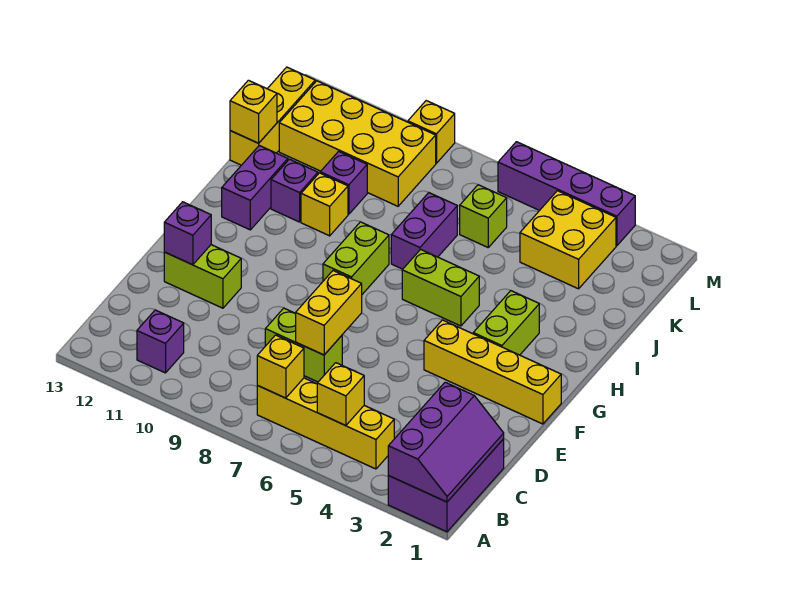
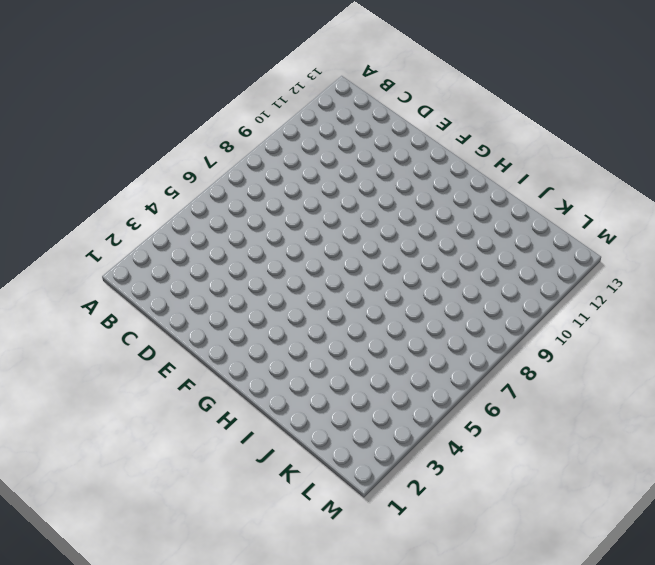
none -> purple brick A1:C2 level 1
none -> yellow brick B4:B7 level 1
none -> purple brick B11 level 1

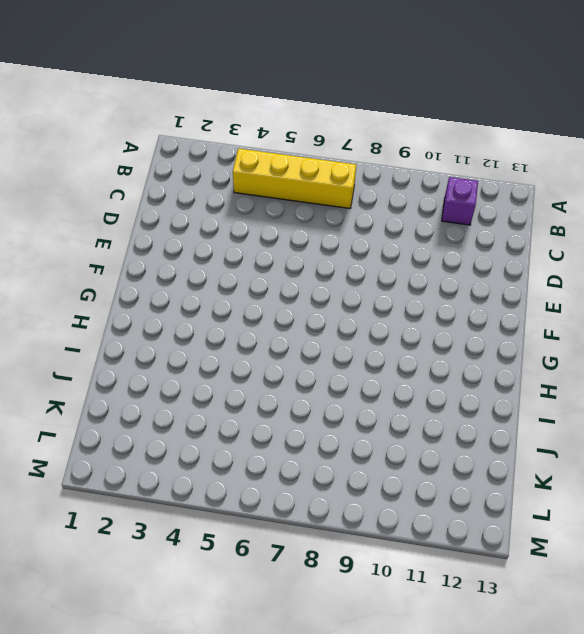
none -> purple brick A1:C2 level 1
none -> lime brick D7:D8 level 1
none -> lime brick E11:E12 level 1

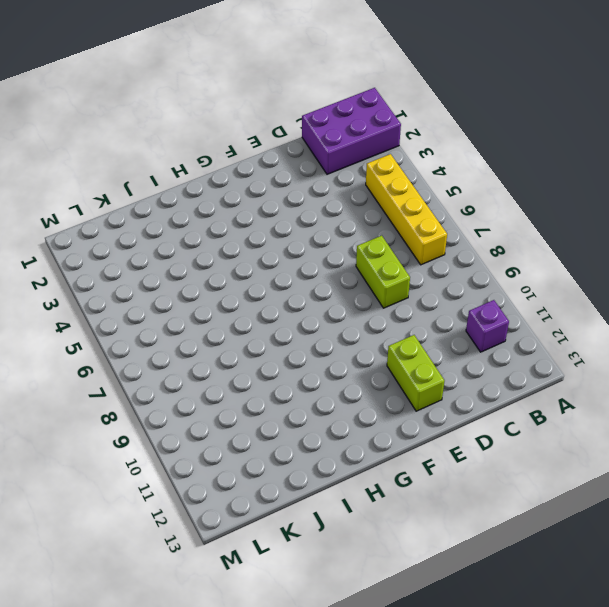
none -> yellow brick F1:F4 level 1
none -> lime brick G3:H3 level 1
none -> lime brick G8:H8 level 1

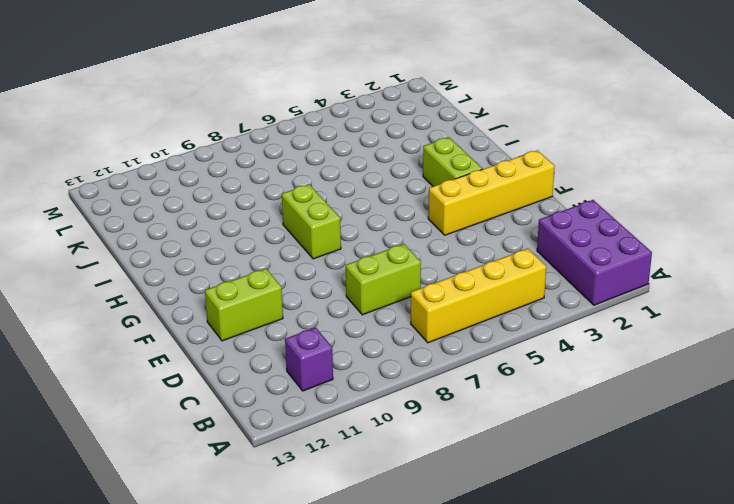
none -> lime brick H5:H6 level 1
none -> purple brick H12:I12 level 1
none -> purple brick I7:J7 level 1

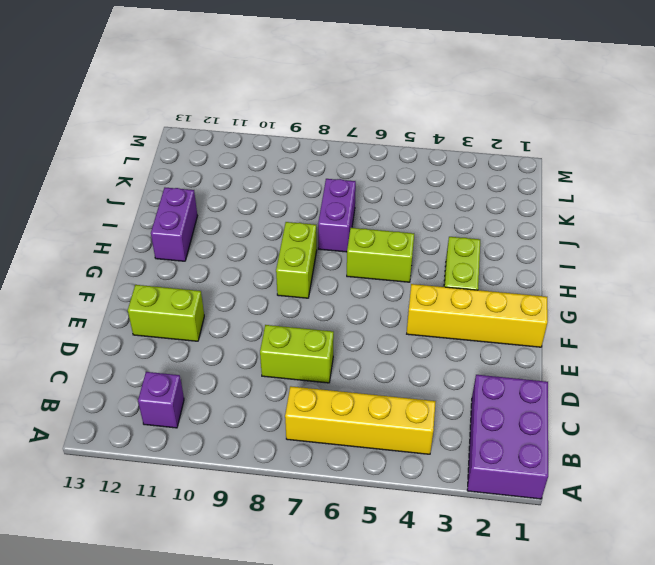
none -> yellow brick I10 level 1
none -> purple brick I11 level 1
none -> purple brick J10 level 1

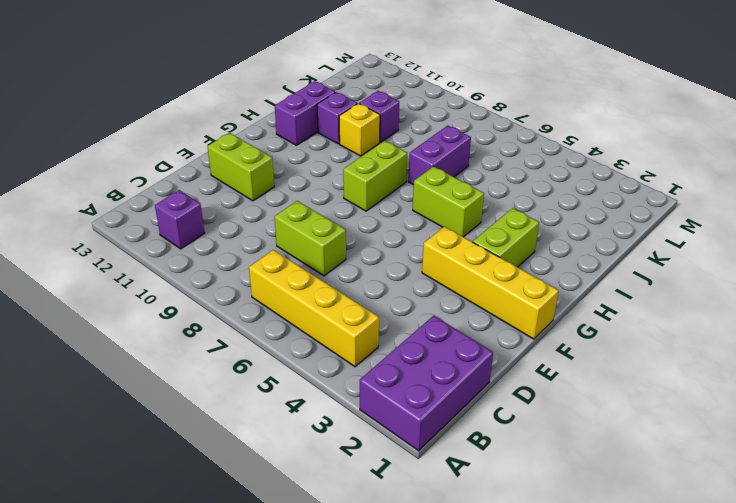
none -> yellow brick J13:L13 level 1
none -> yellow brick K3:L4 level 1
none -> lime brick K6 level 1

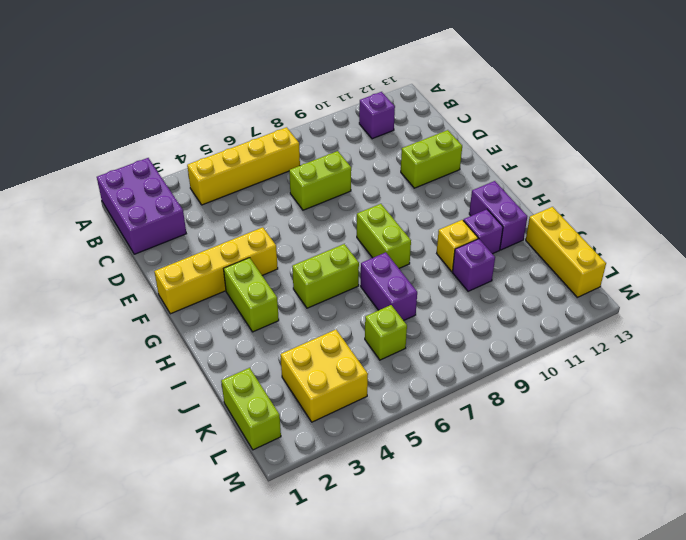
lime brick K1:L1 level 1 -> none
none -> yellow brick K9:L12 level 1
none -> purple brick M3:M6 level 1
none -> yellow brick M9 level 1

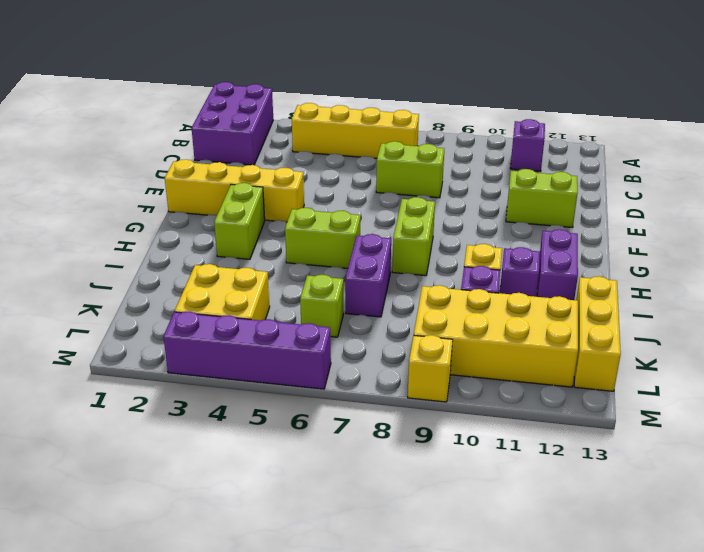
none -> purple slope A1:C2 level 2 top 2
none -> yellow brick B5 level 2
none -> yellow brick B7 level 2

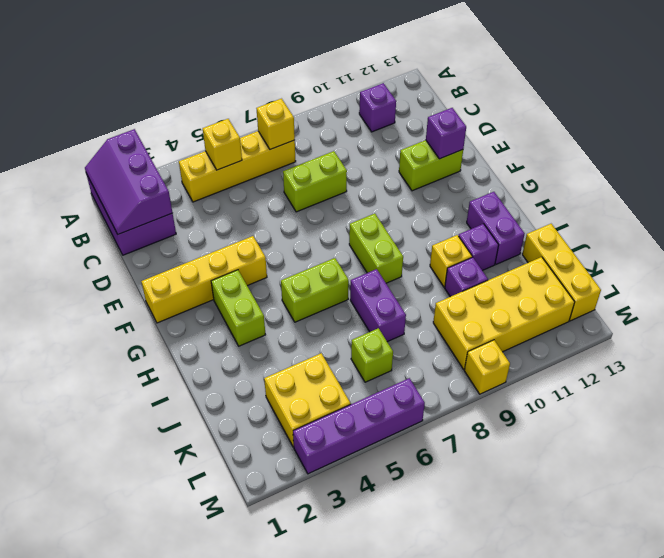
none -> yellow brick D7:E7 level 2
none -> yellow brick J13 level 2

